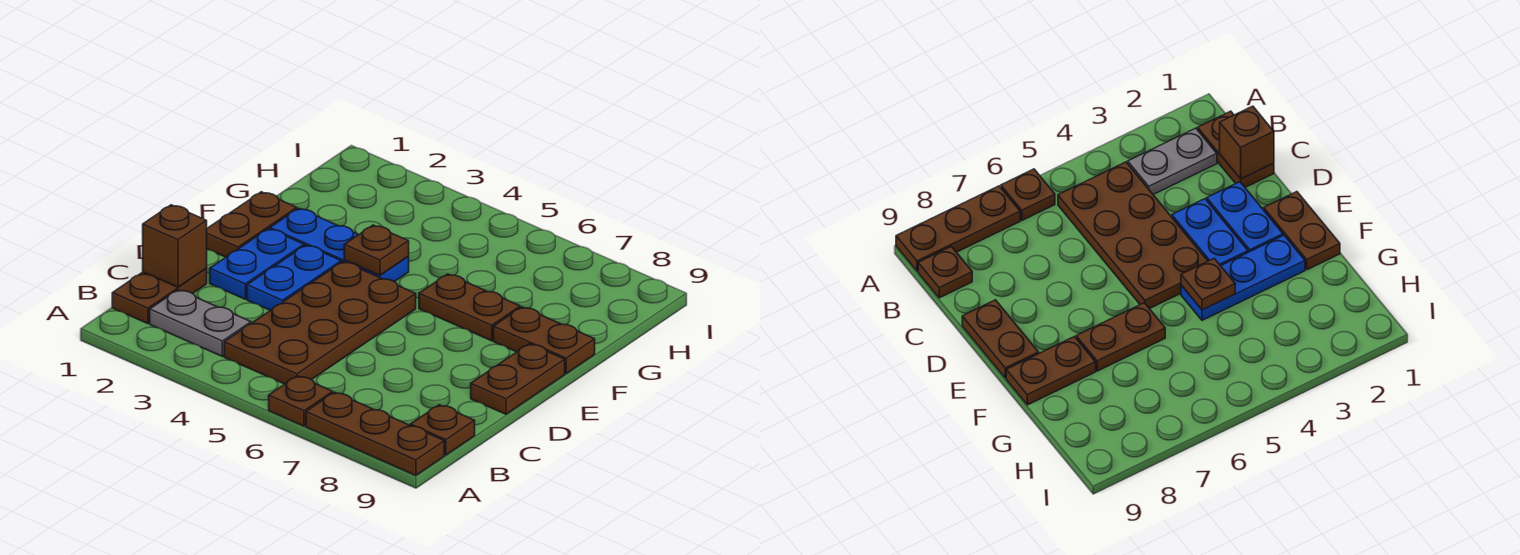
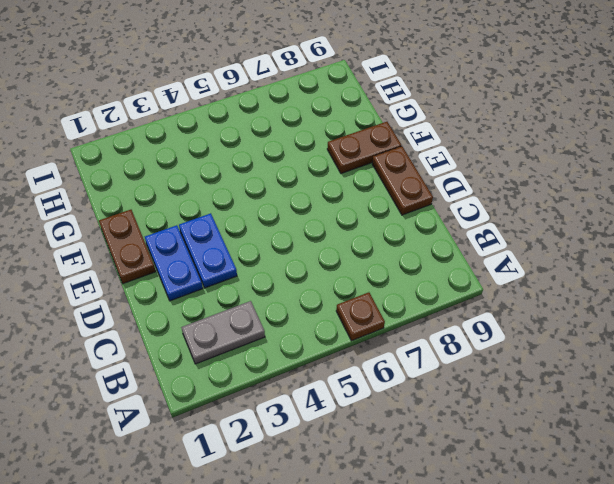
none -> brown plate A7:A9 level 1
none -> brown plate B1:C1 level 1
none -> brown plate B4:E5 level 1

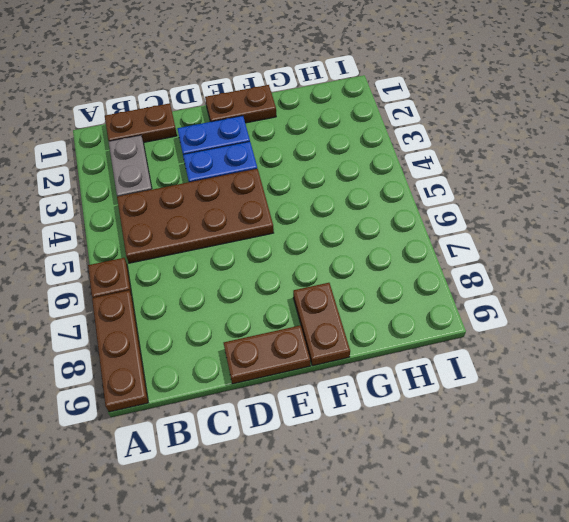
none -> brown plate B9 level 1
none -> blue plate F2:F4 level 1
none -> brown plate F6:F7 level 1

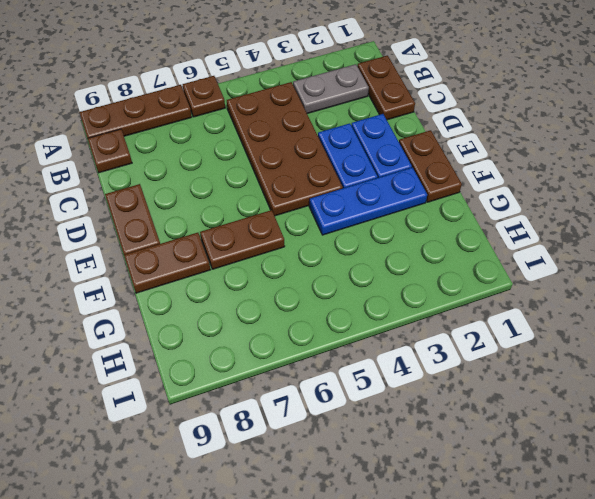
none -> brown brick C1 level 2
none -> brown plate F4 level 2

